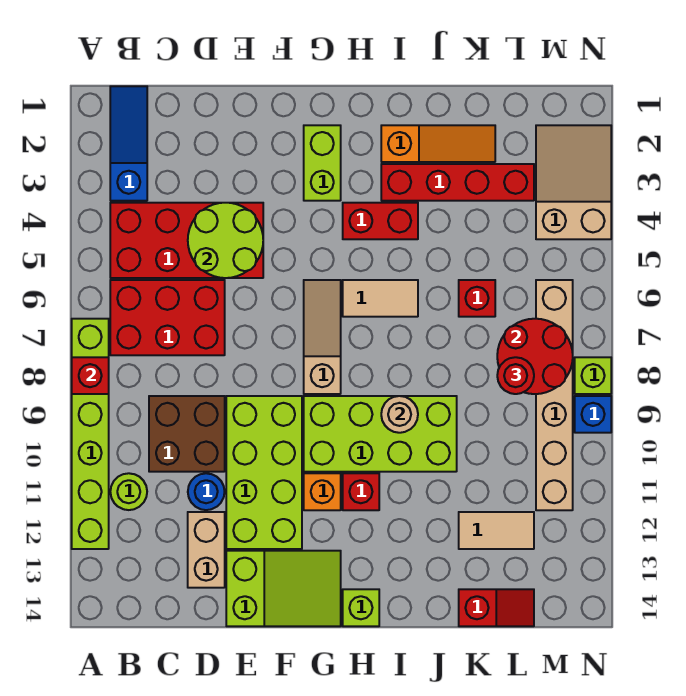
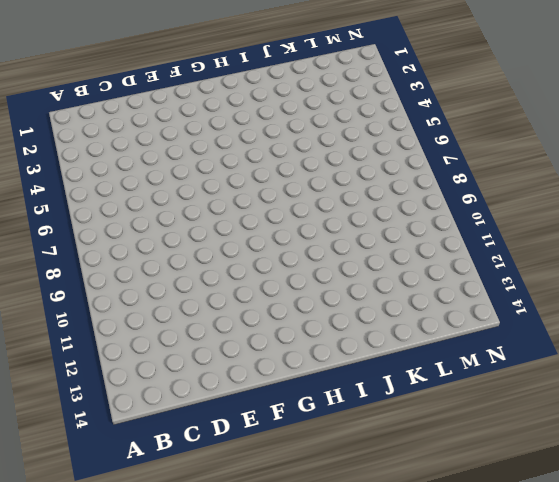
none -> lime brick A7:A12 level 1
none -> blue slope B1:B3 level 1 top 3
none -> red brick B4:E5 level 1
none -> red brick B6:D7 level 1

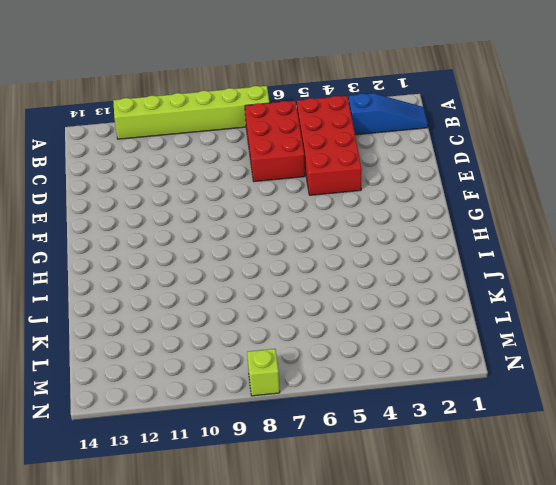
none -> lime round brick B11 level 1
none -> brown brick C9:D10 level 1
none -> blue round brick D11 level 1
none -> tan brick D12:D13 level 1

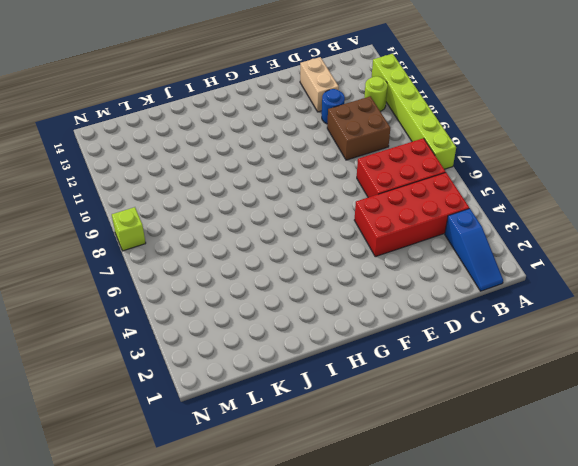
none -> lime brick E9:F12 level 1
none -> lime slope E13:G14 level 1 top E
none -> lime brick G2:G3 level 1
none -> tan slope G6:G8 level 1 top 8

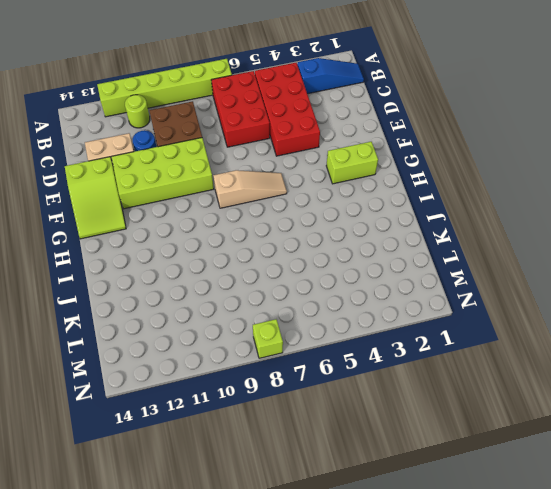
none -> lime brick G9:J10 level 1
none -> orange brick G11 level 1
none -> red brick H4:I4 level 1
none -> tan tile H6:I6 level 1

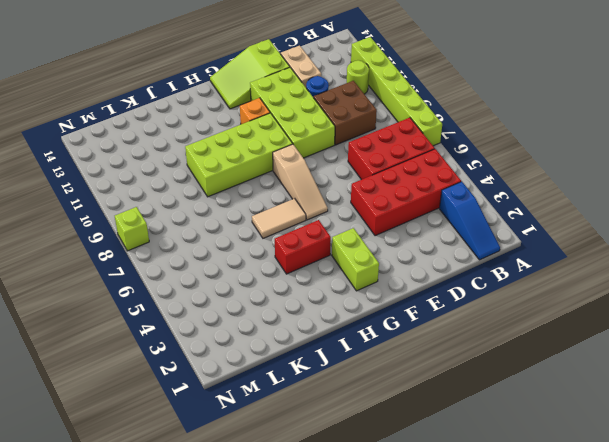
none -> red brick H11 level 1
none -> lime brick H14 level 1
none -> orange slope I2:K2 level 1 top I
none -> red brick I3:L3 level 1

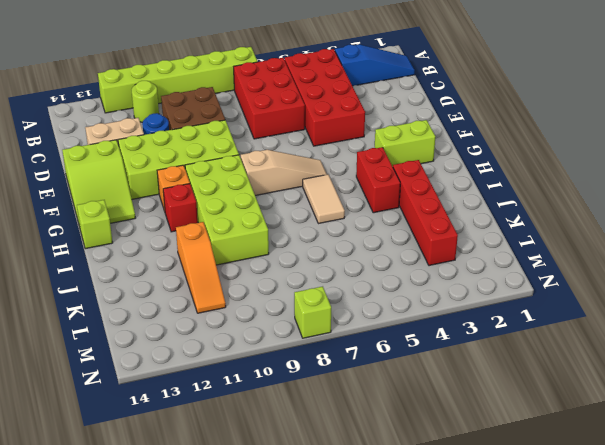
orange slope J11:L11 level 1 top J -> orange slope I2:K2 level 1 top I
none -> red brick K6 level 1
none -> tan tile K12:L12 level 1
none -> red slope K14:L14 level 1 top K
none -> tan slope M2:N4 level 1 top 4

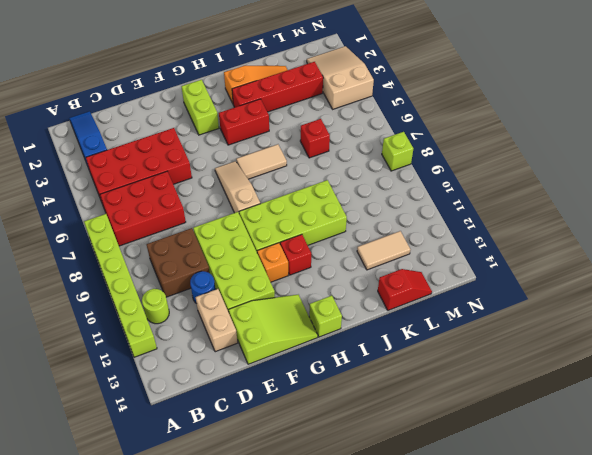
none -> tan brick M6:M11 level 1
none -> blue brick N9 level 1
none -> red brick A8 level 2
none -> lime round brick D4:E5 level 2

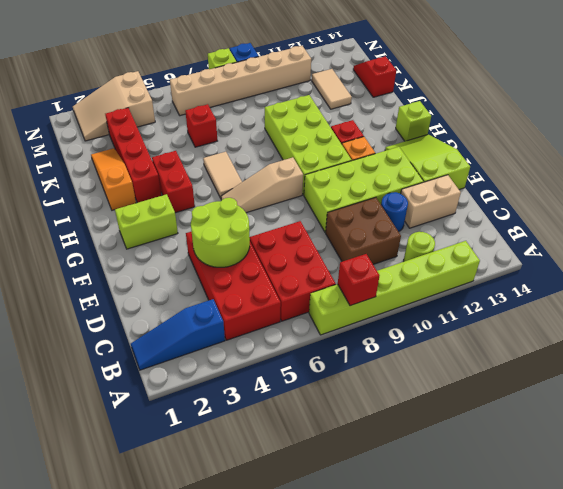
none -> tan round brick I9 level 2
none -> red round brick L7:M8 level 2
none -> red round brick L8 level 3

